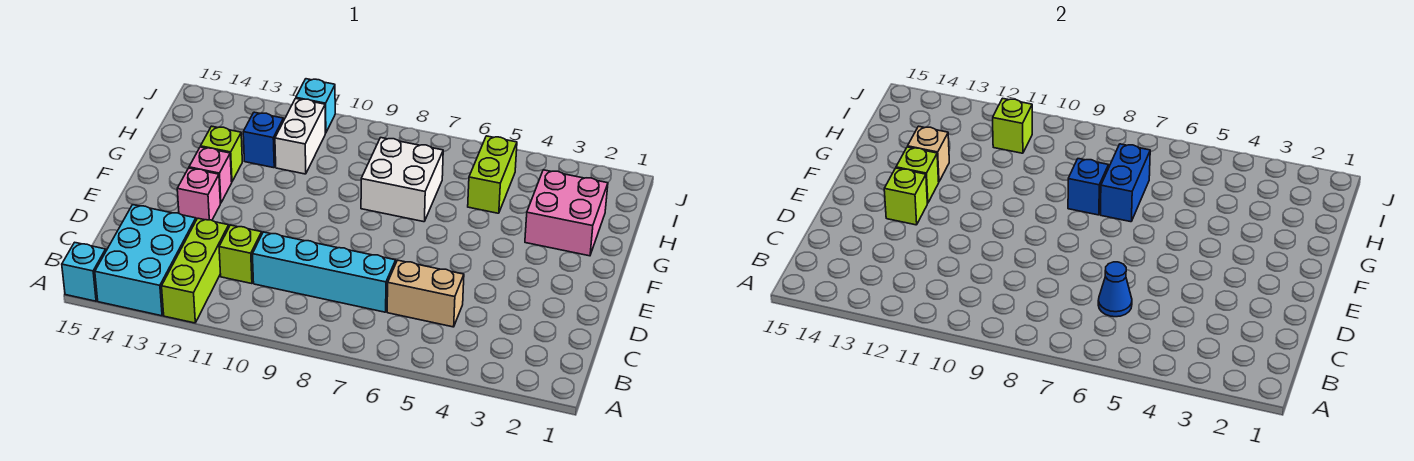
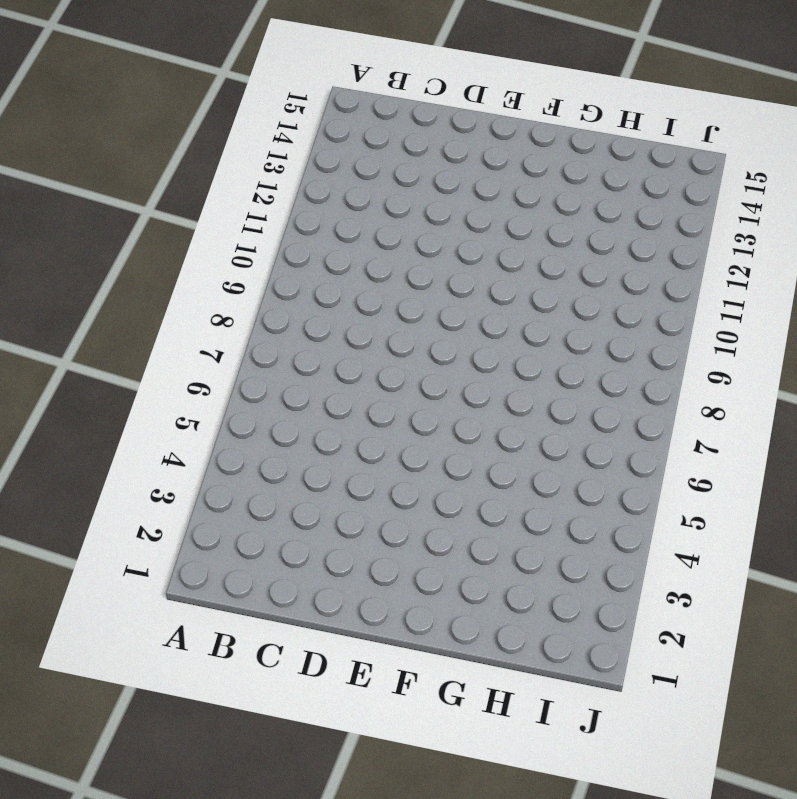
none -> lime brick A12:C12 level 1
none -> cyan brick A13:C14 level 1
none -> cyan brick A15 level 1

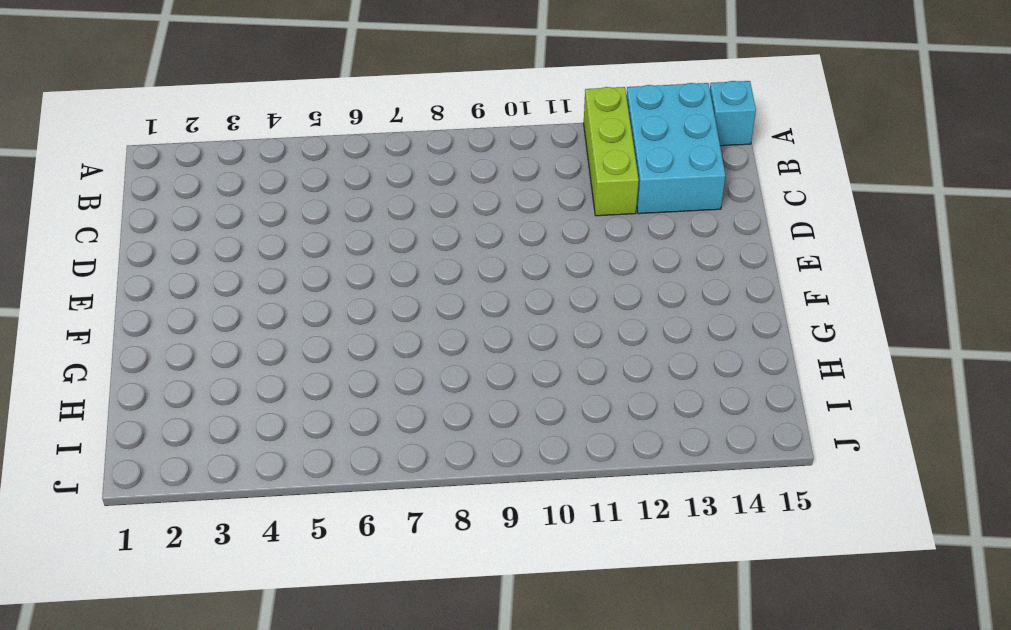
none -> tan brick C5:C6 level 1
none -> cyan brick C7:C10 level 1
none -> lime brick C11 level 1

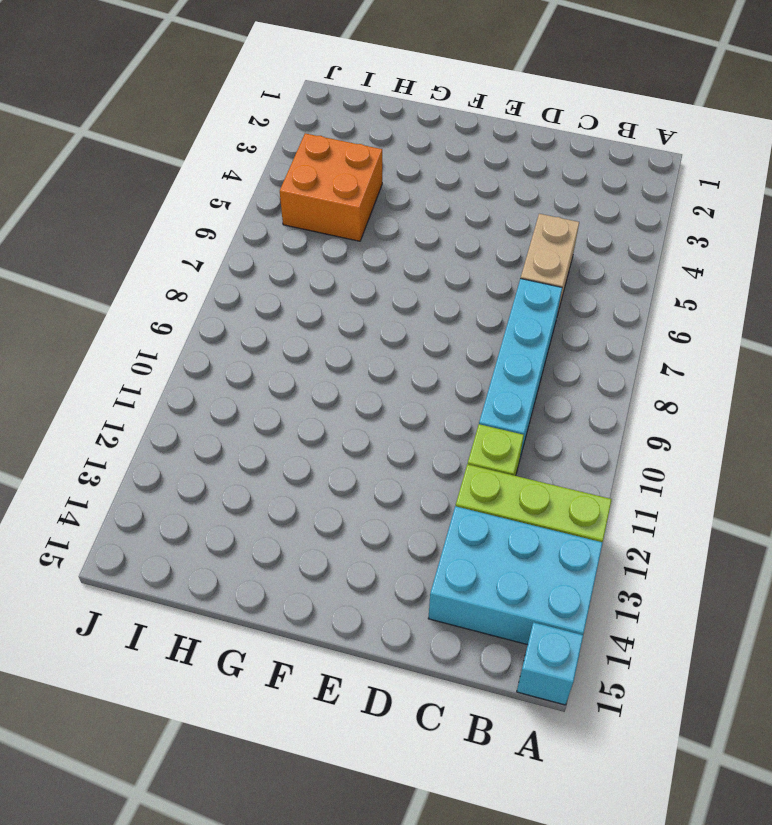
orange brick H4:I5 level 1 -> lime brick H5:I5 level 1
none -> pink brick E13 level 1
none -> pink brick F13 level 1
none -> pink brick G2:H3 level 1

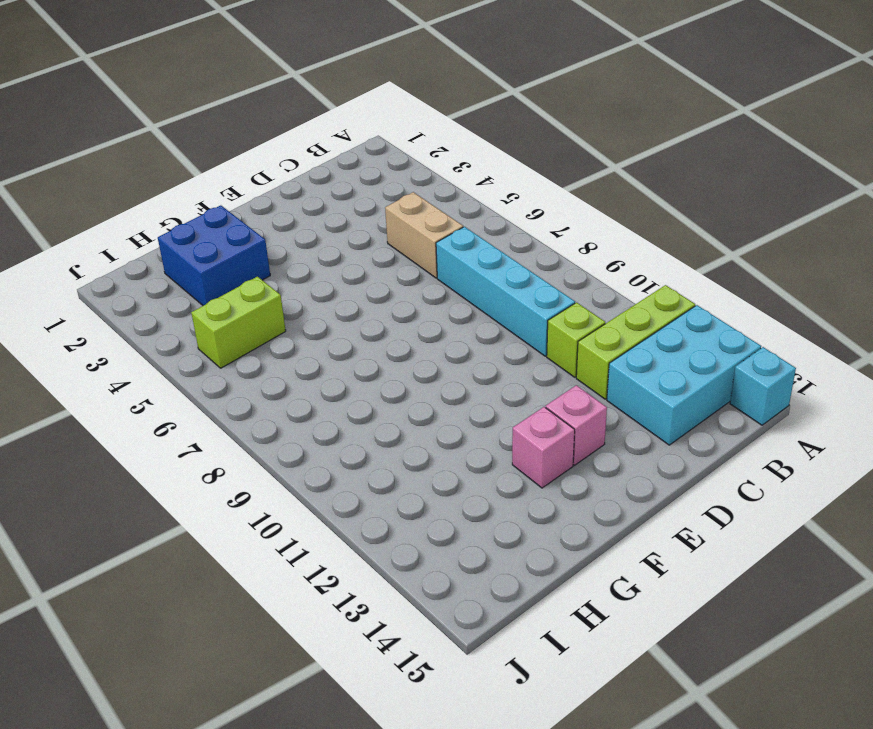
blue brick G2:H3 level 1 -> pink brick G2:H3 level 1
none -> white brick G7:H8 level 1
none -> lime brick G13 level 1
none -> white brick H11:I11 level 1

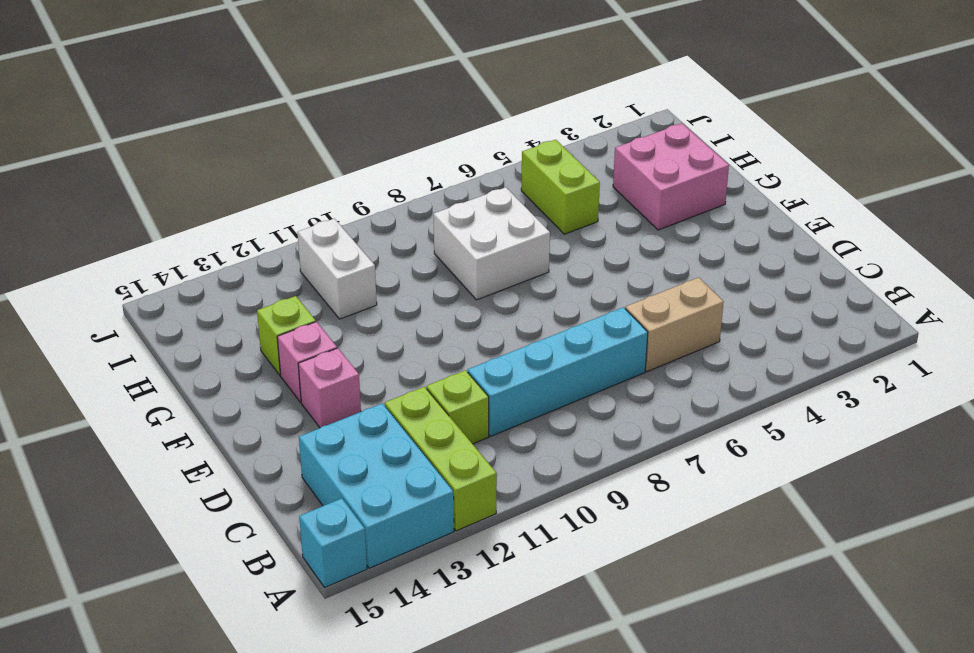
none -> blue brick H12 level 1
none -> cyan brick J11 level 1
none -> blue cone C6 level 2

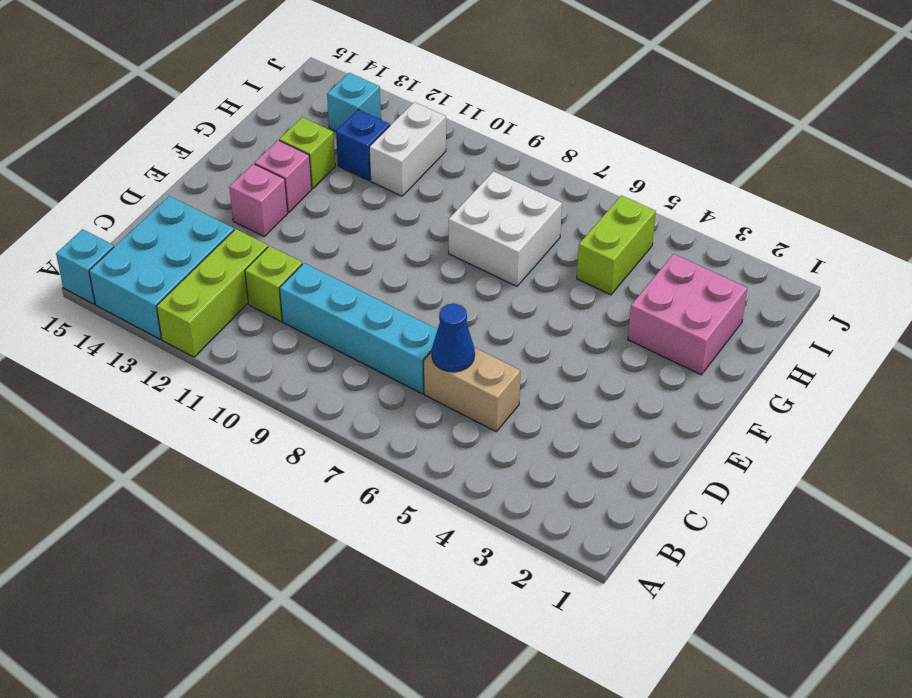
cyan brick I13 level 1 -> cyan brick J11 level 1
none -> lime brick E13 level 2
none -> lime brick F13 level 2
none -> blue brick G7:H7 level 2

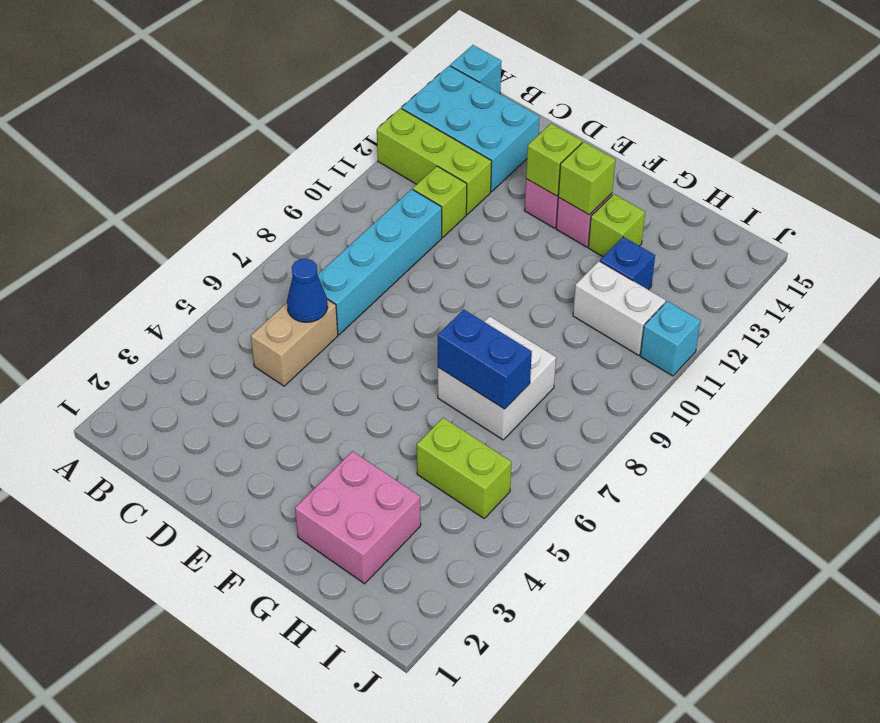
none -> blue brick G8 level 2
none -> tan brick G13 level 2
none -> lime brick I11 level 2

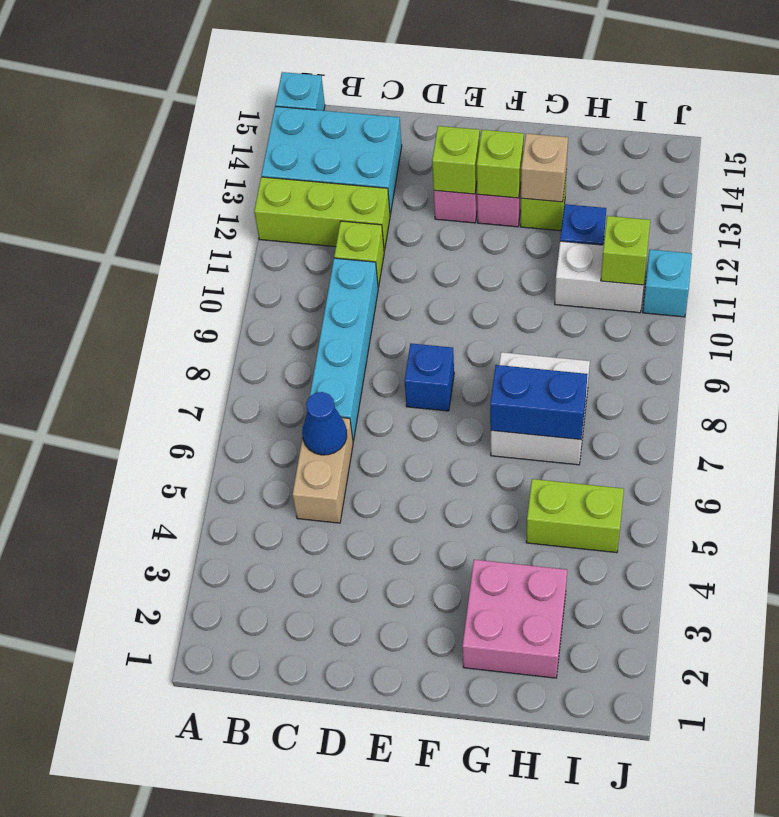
blue brick E8 level 1 -> blue brick G8 level 2

